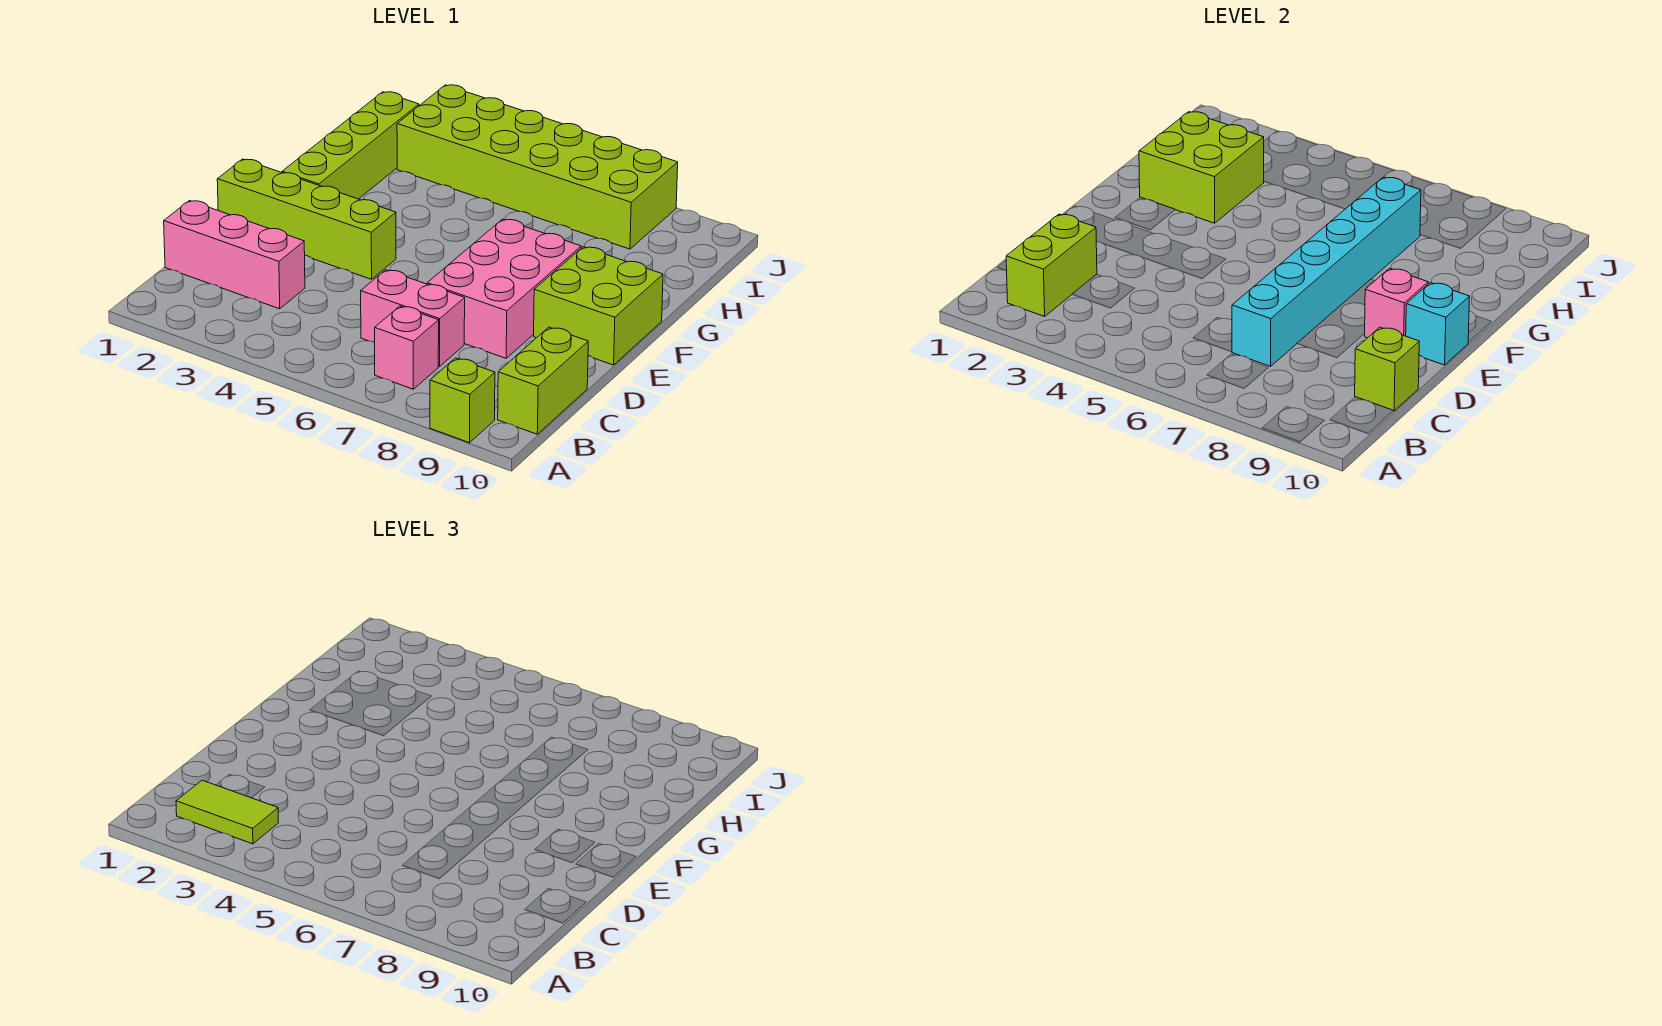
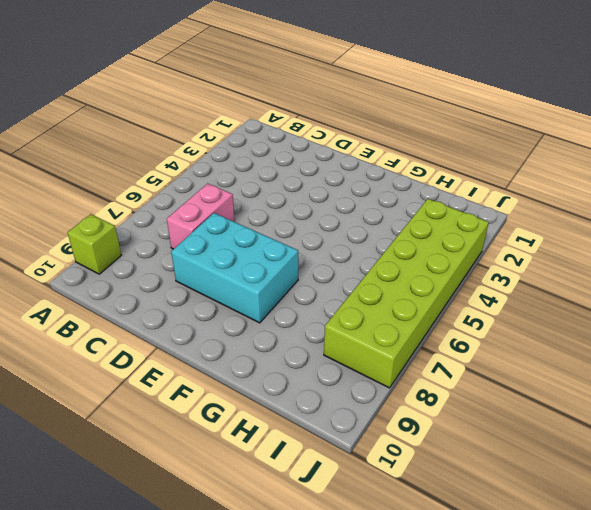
cyan brick D7:F8 level 1 -> pink brick D7:F8 level 1
none -> pink brick B7 level 1
none -> lime brick B10:C10 level 1
none -> pink brick C1:C3 level 1

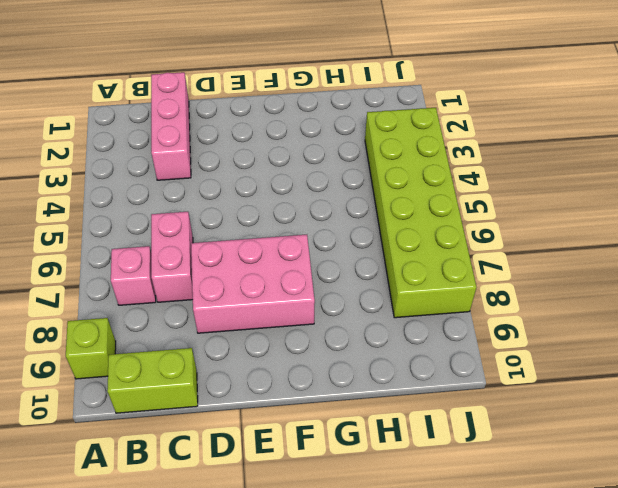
none -> lime brick E1:E4 level 1
none -> lime brick E9:F10 level 1
none -> lime brick F2:I2 level 1

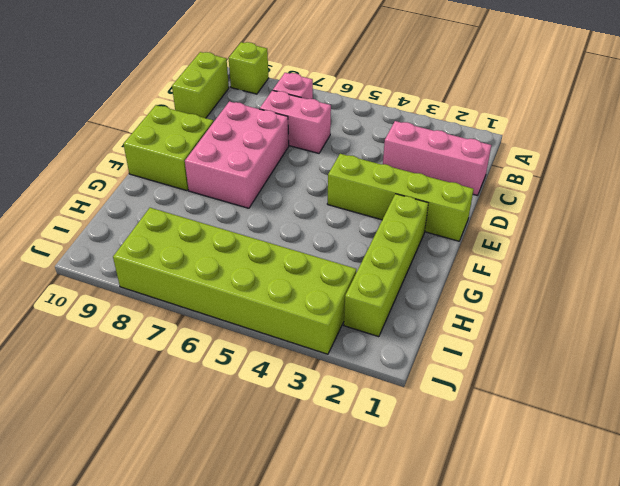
none -> lime brick B2:C2 level 2
none -> cyan brick C7:H7 level 2
none -> lime brick C10 level 2

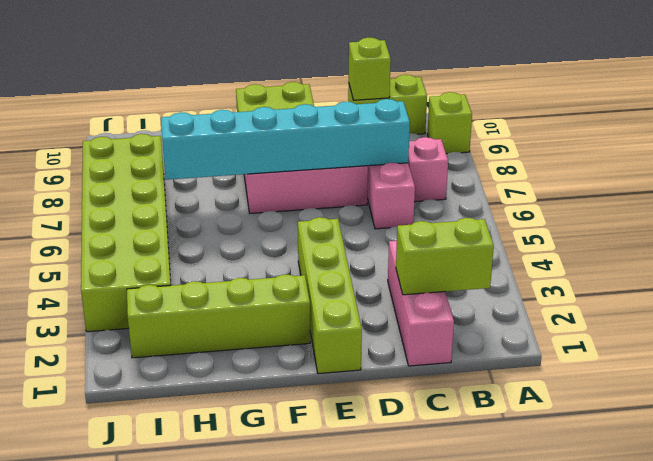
none -> pink brick E9 level 2
none -> cyan brick E10 level 2
none -> lime brick G2:H3 level 2

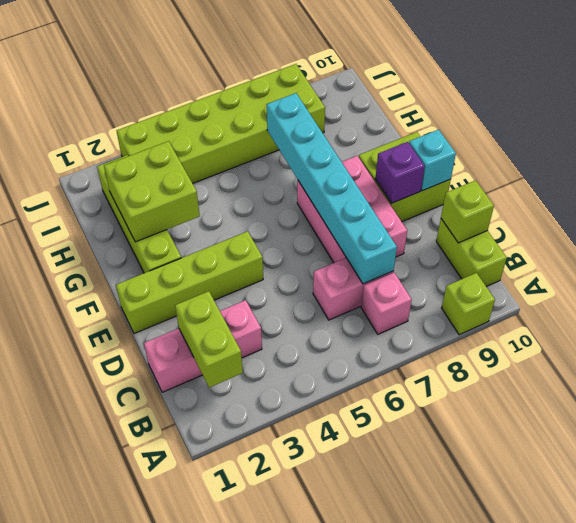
purple brick E9 level 2 -> pink brick E9 level 2
none -> lime tile B2:B3 level 3

